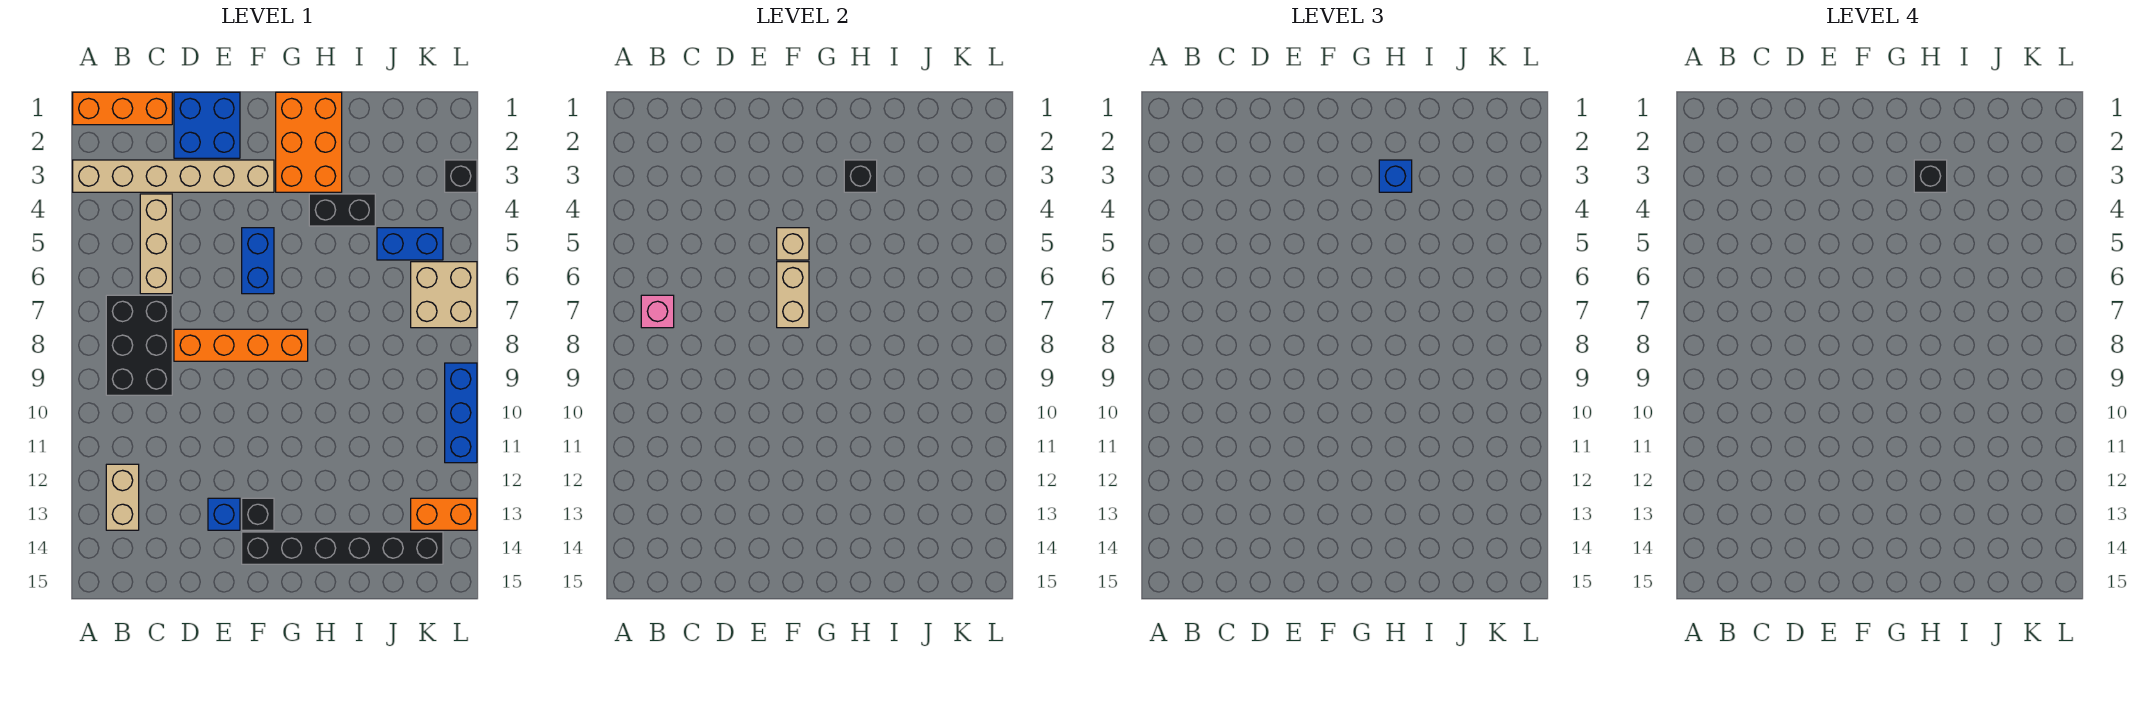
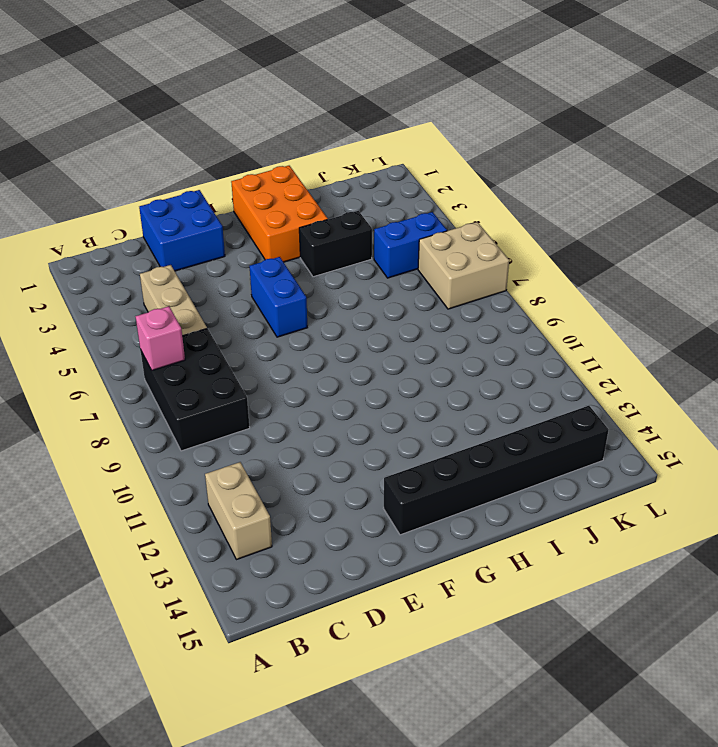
none -> orange brick A1:C1 level 1
none -> tan brick A3:F3 level 1
none -> orange brick D8:G8 level 1

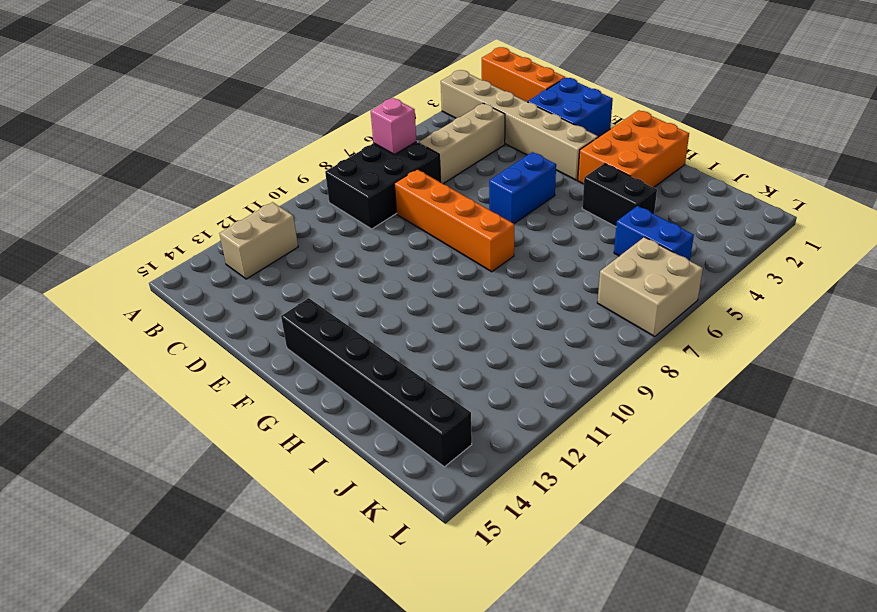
none -> blue brick E13 level 1
none -> black brick F13 level 1
none -> orange brick K13:L13 level 1

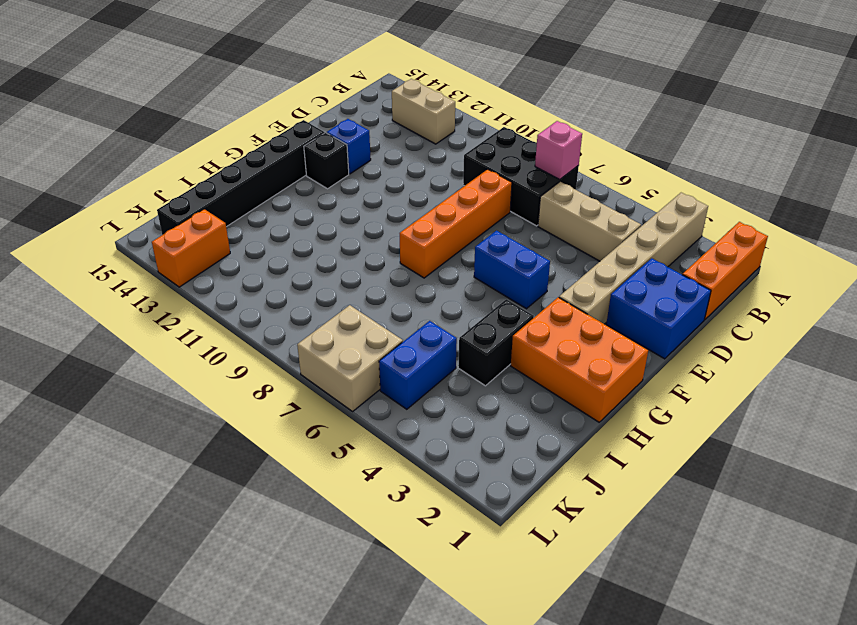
none -> black brick L3 level 1
none -> blue brick L9:L11 level 1
none -> tan brick F5 level 2

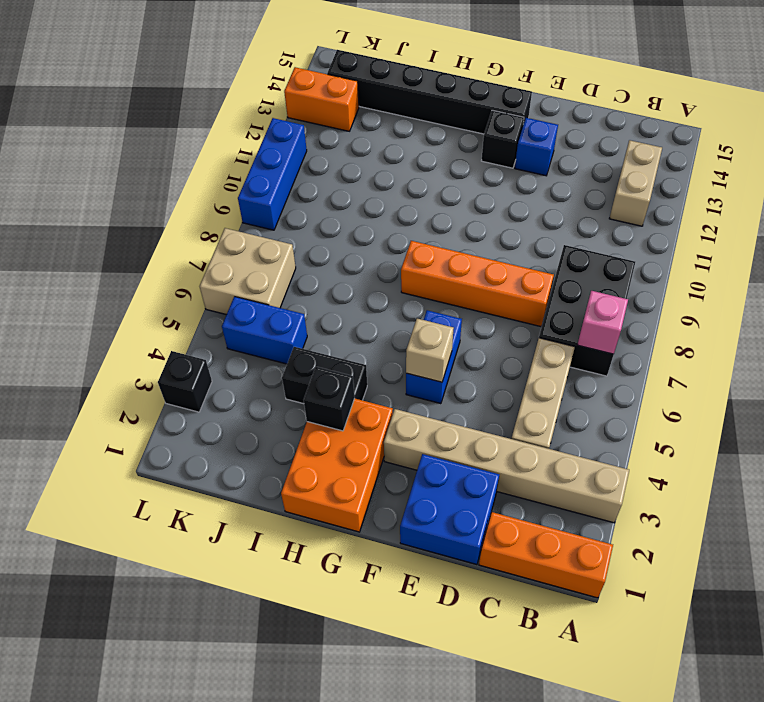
none -> tan brick F6:F7 level 2
none -> blue brick H3 level 3
none -> black brick H3 level 4

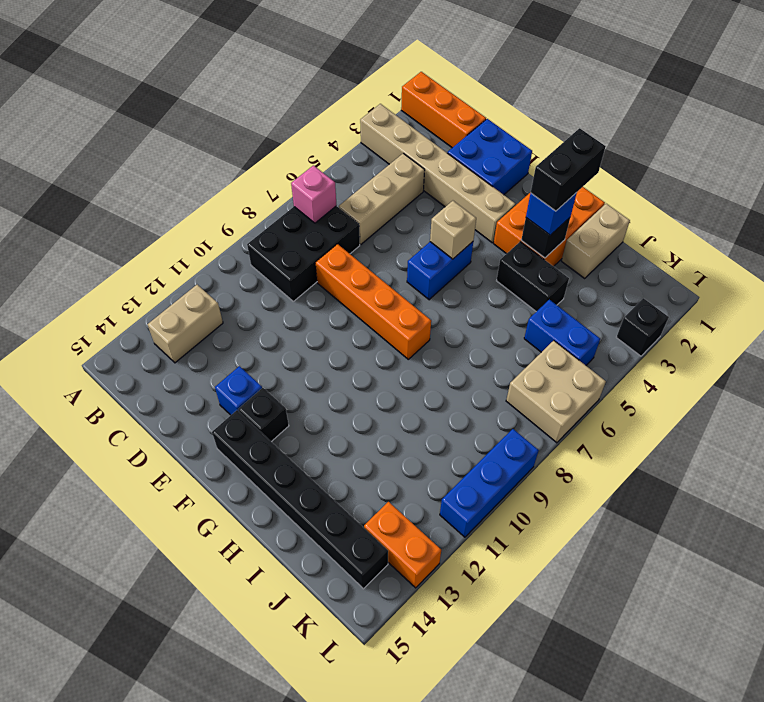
black brick H2:H3 level 4 -> black brick H3 level 4
tan brick I1:I2 level 1 -> tan brick F6:F7 level 2

